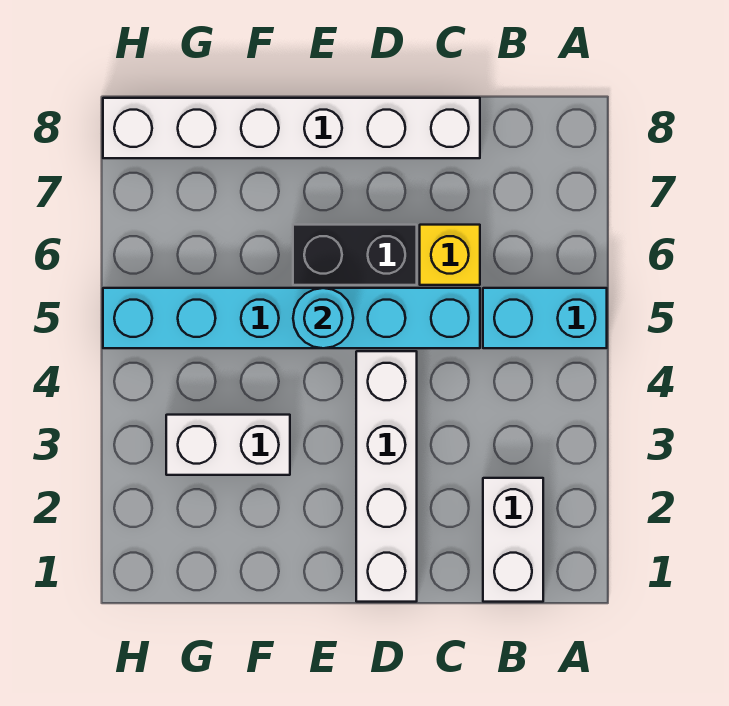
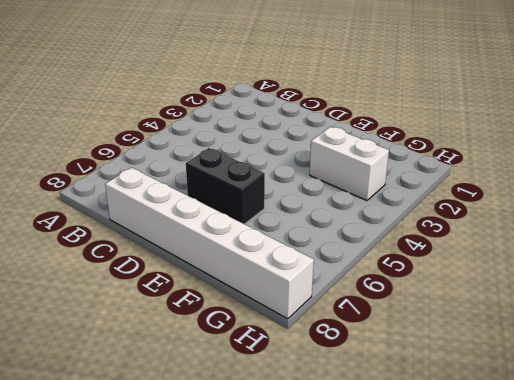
none -> cyan brick A5:B5 level 1
none -> white brick B1:B2 level 1

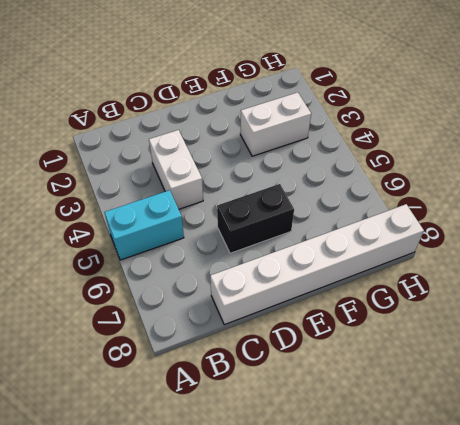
white brick C3:C4 level 1 -> white brick B1:B2 level 1
none -> cyan brick C5:H5 level 1
none -> yellow brick C6 level 1

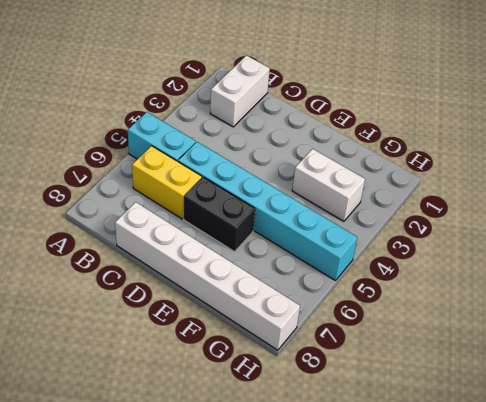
yellow brick B6:C6 level 1 -> yellow brick C6 level 1
none -> white brick D1:D4 level 1
none -> cyan round brick E5 level 2

